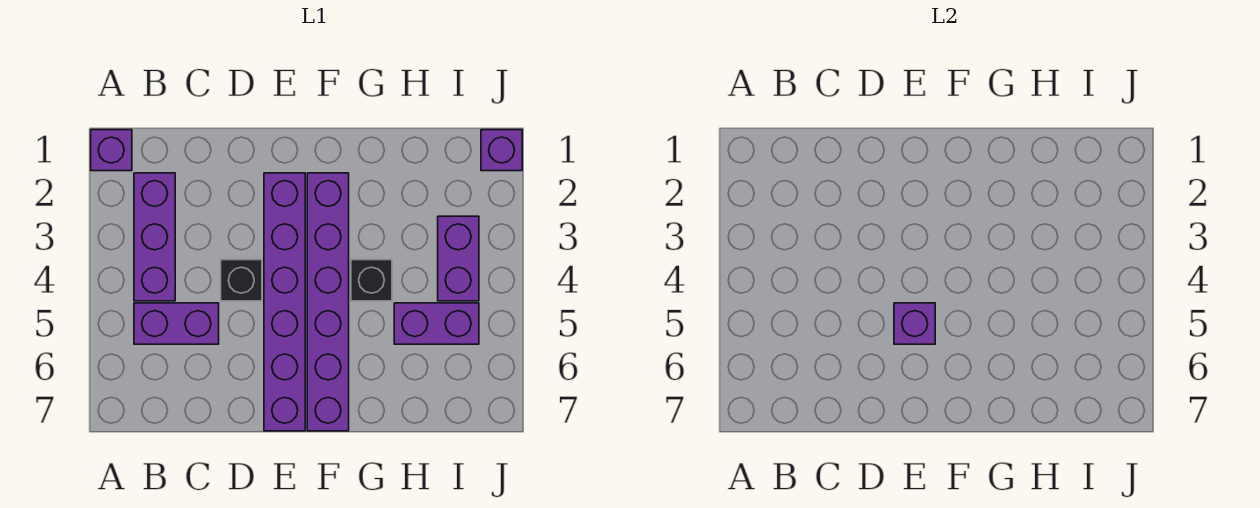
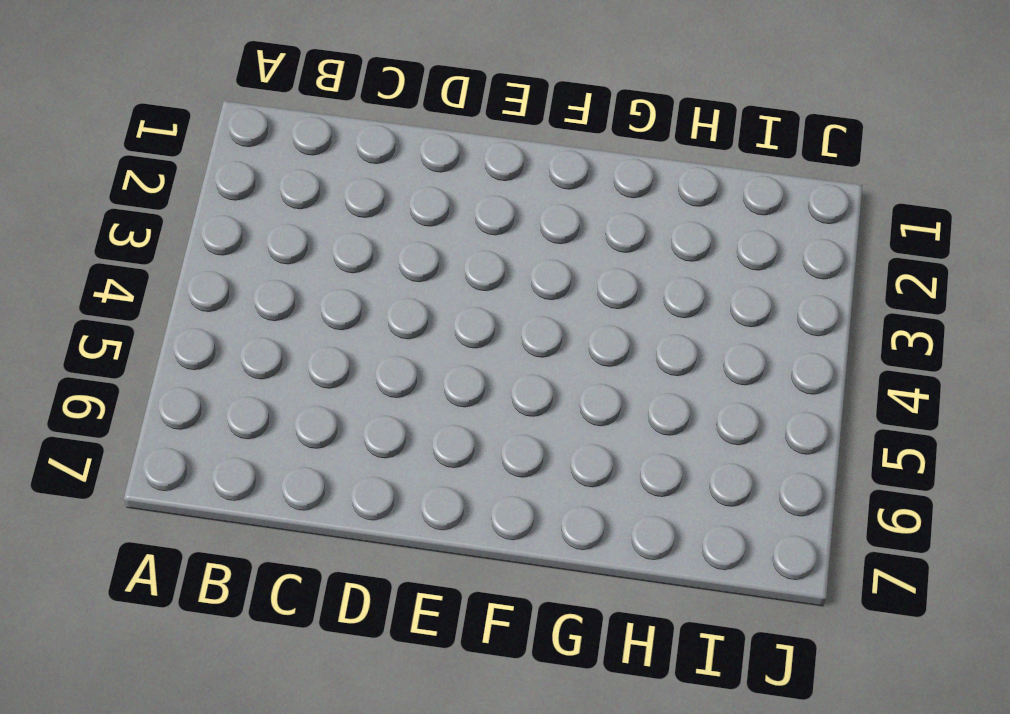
none -> purple brick A1 level 1
none -> purple brick B2:B4 level 1

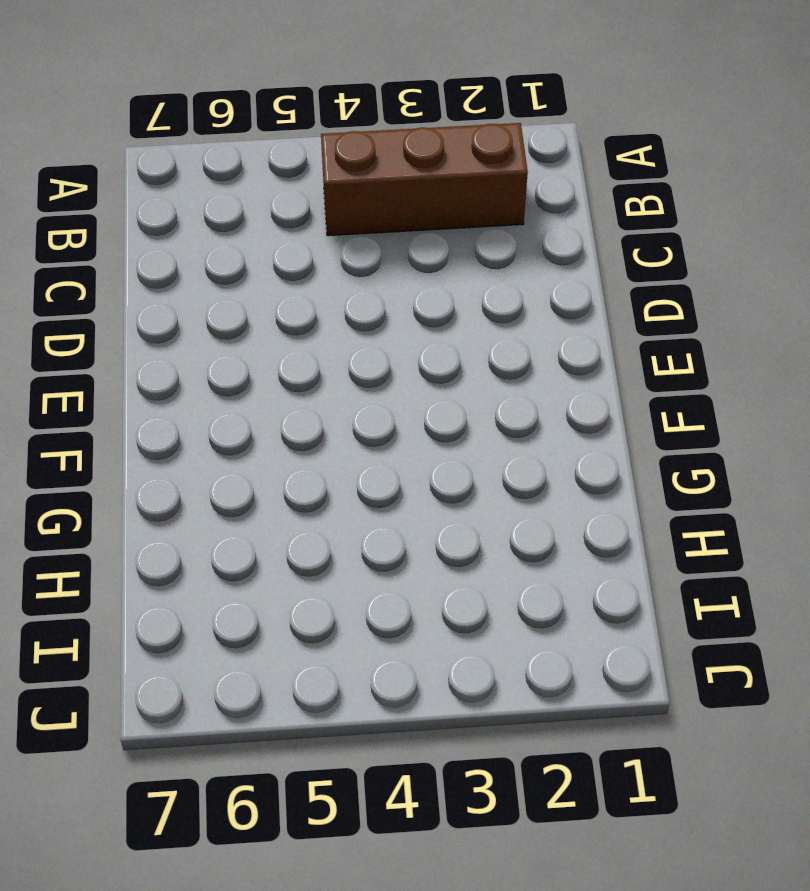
brown brick B2:B4 level 1 -> purple brick B2:B4 level 1
none -> purple brick A1 level 1
none -> purple brick B5:C5 level 1

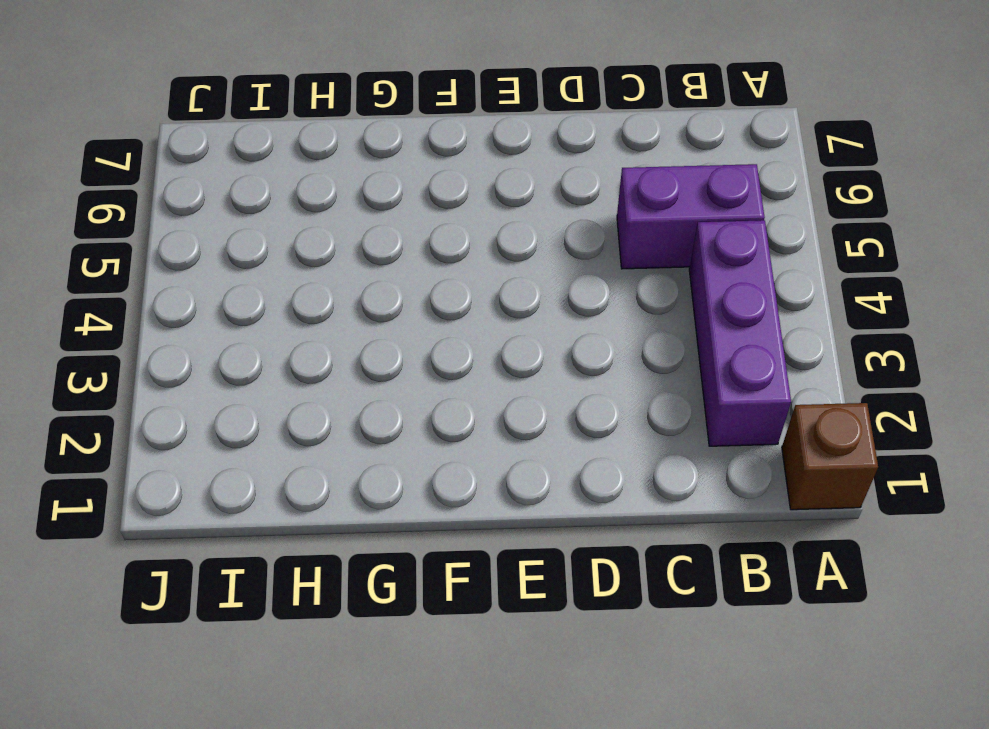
brown brick A1 level 1 -> purple brick A1 level 1
none -> black brick D4 level 1
none -> purple brick E2:E7 level 1

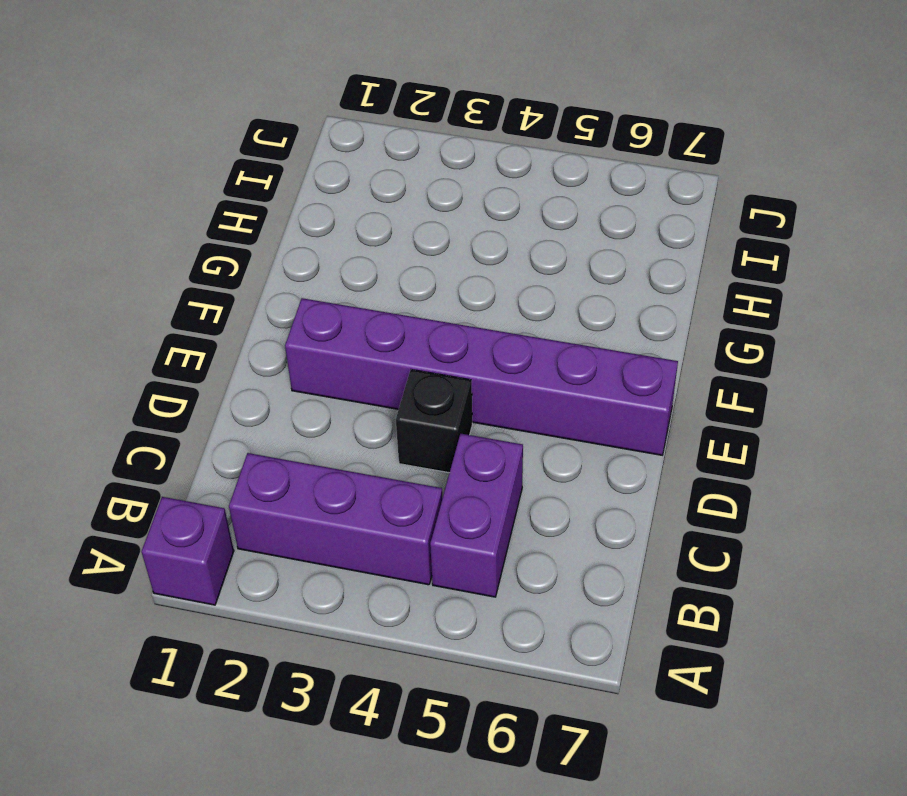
none -> purple brick F2:F7 level 1
none -> black brick G4 level 1

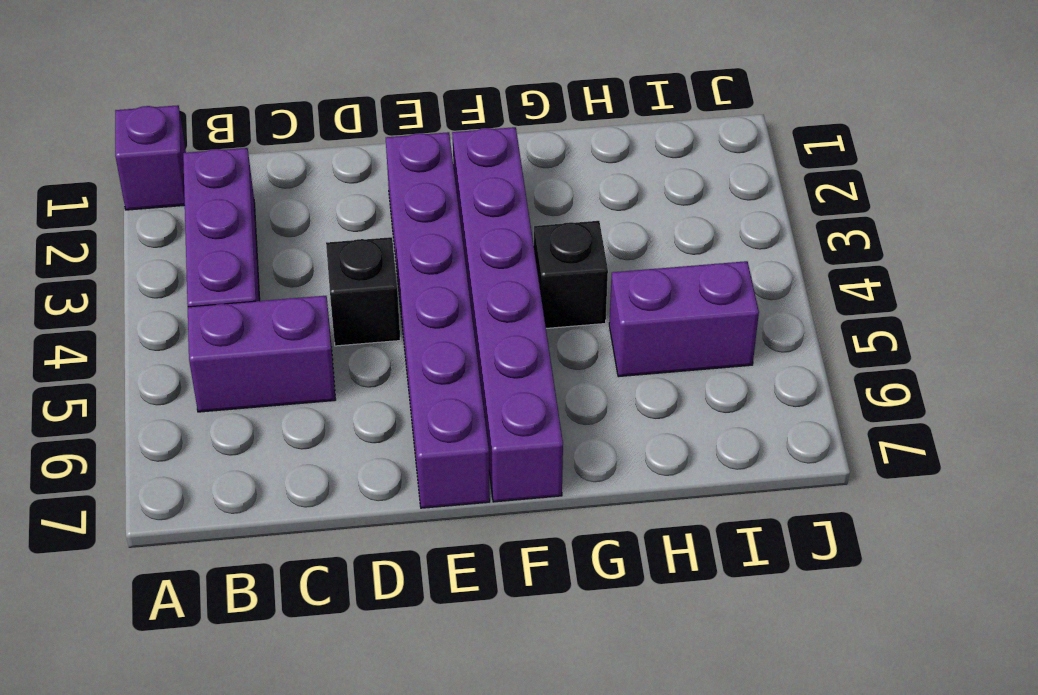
none -> purple brick I3:I4 level 1
none -> purple brick J1 level 1

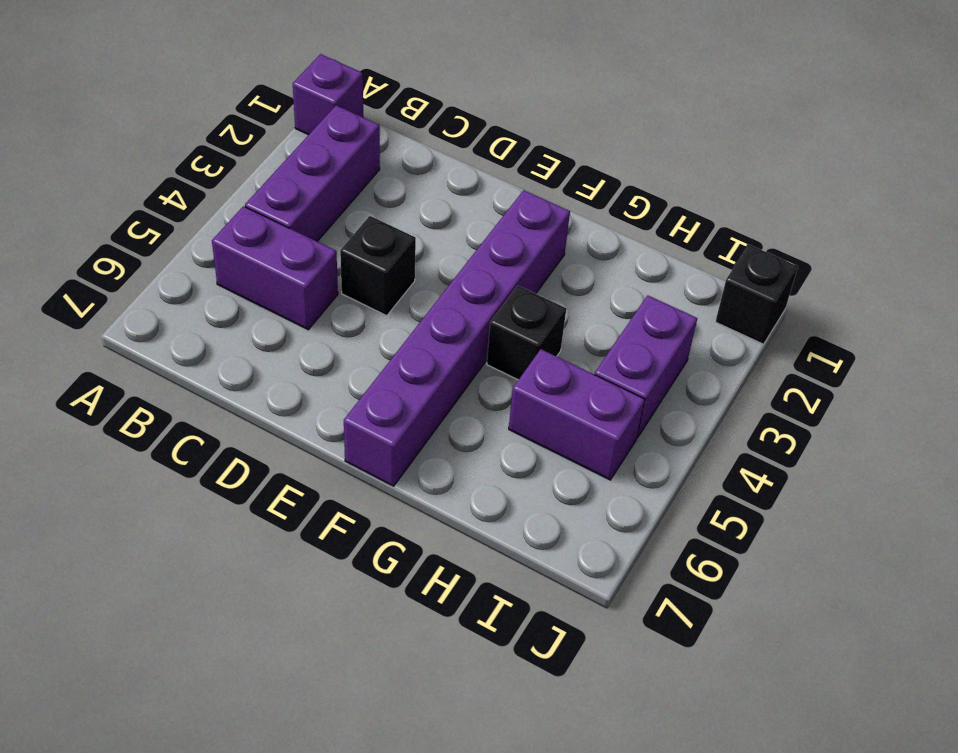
black brick J1 level 1 -> purple brick J1 level 1
none -> purple brick E2:E7 level 1
none -> purple brick E5 level 2

